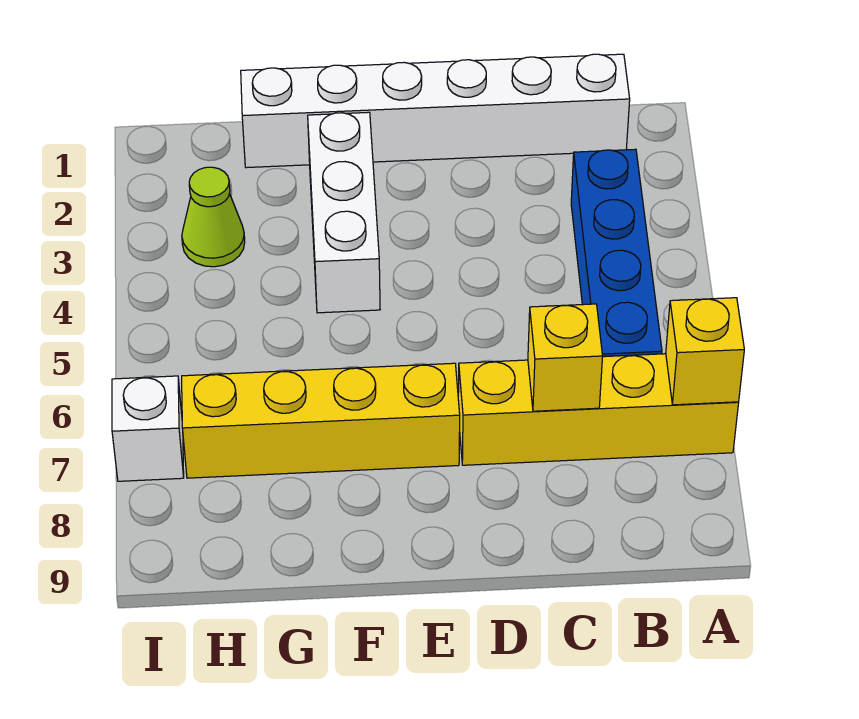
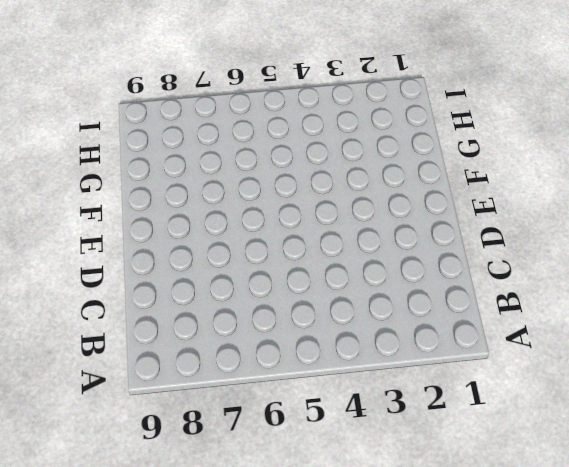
none -> yellow brick A7:D7 level 1
none -> white brick B1:G1 level 1

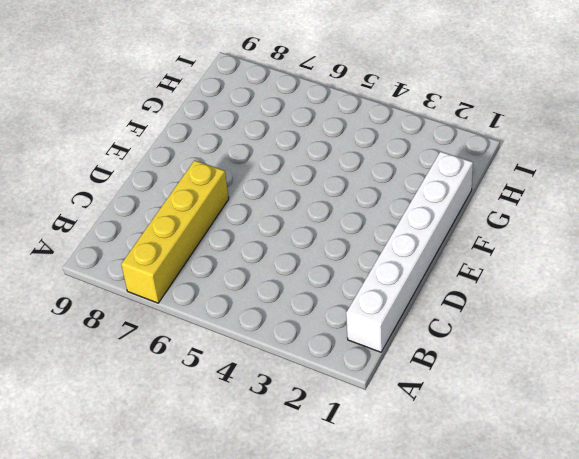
none -> blue brick B3:B6 level 1
none -> yellow brick E7:H7 level 1

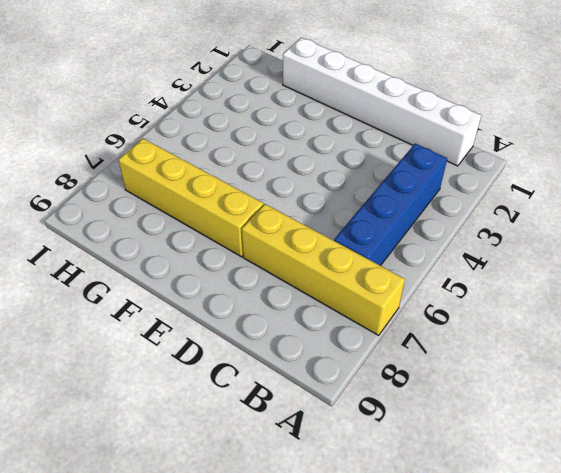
none -> white brick F2:F4 level 1
none -> lime cone H3 level 1

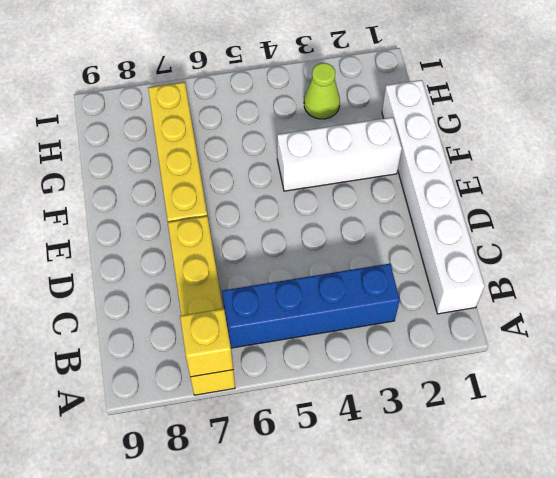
none -> white brick I7 level 1
none -> yellow brick C7 level 2

